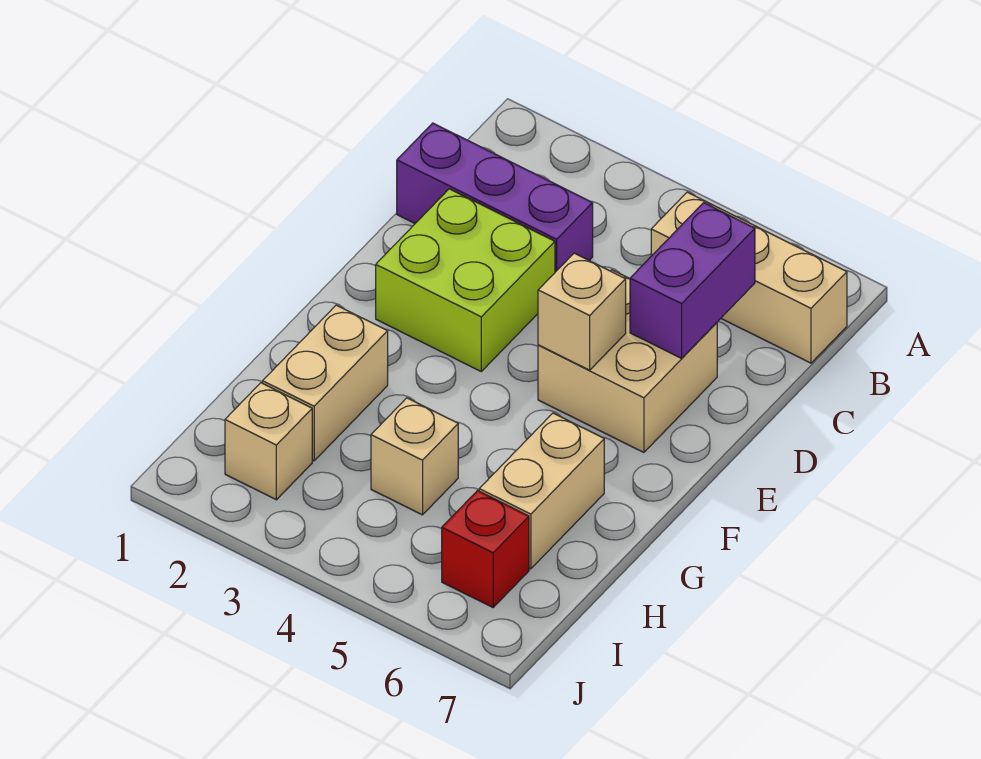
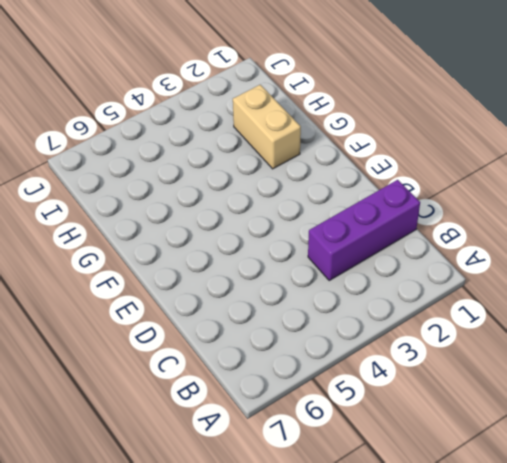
none -> tan brick B5:B7 level 1
none -> lime brick D2:E3 level 1

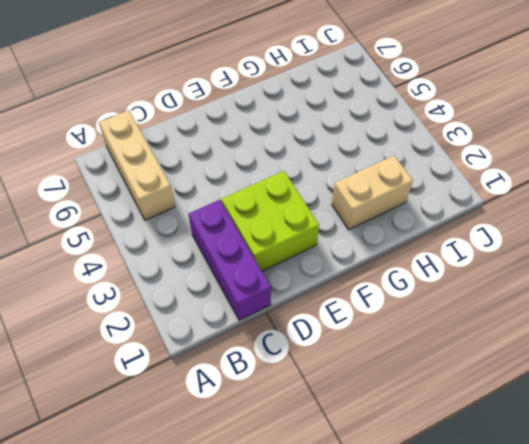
none -> tan brick D5:E6 level 1
none -> tan brick G6:H6 level 1

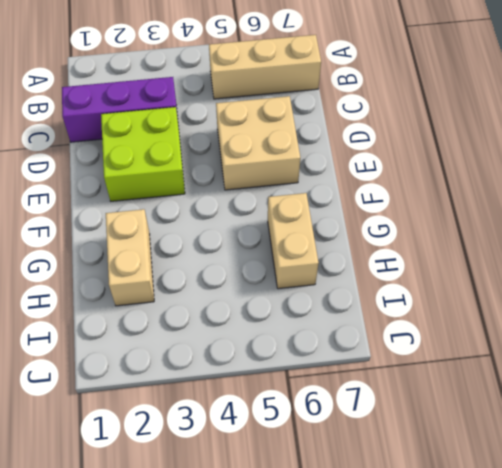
none -> tan brick H4 level 1
none -> tan brick I2 level 1

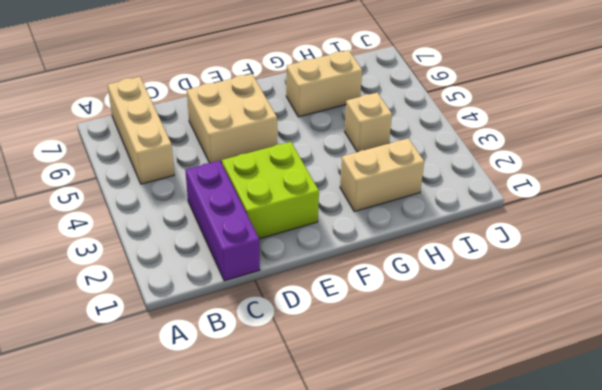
none -> tan brick I2 level 1
none -> red brick I6 level 1

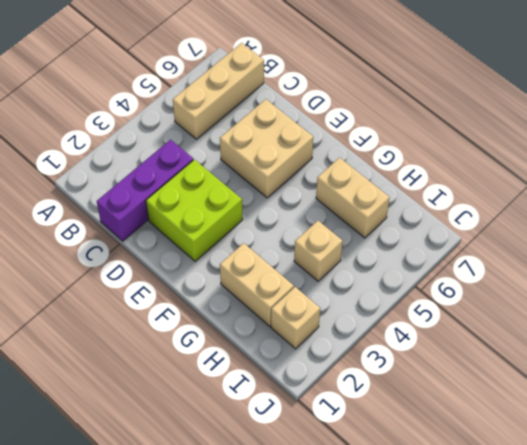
none -> red brick I6 level 1
none -> purple brick C6:D6 level 2

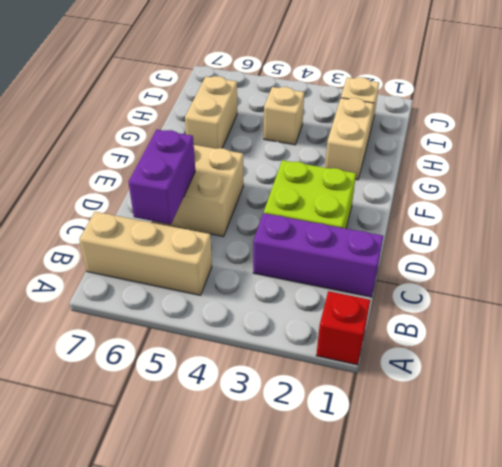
red brick A1 level 1 -> red brick I6 level 1
none -> tan brick E5 level 2

